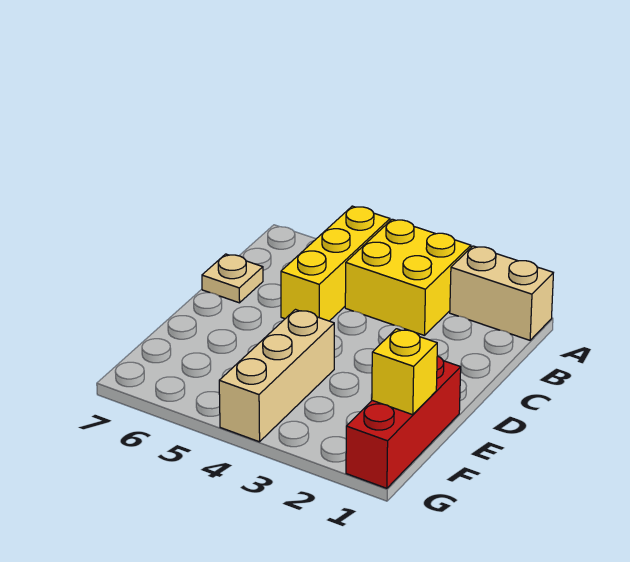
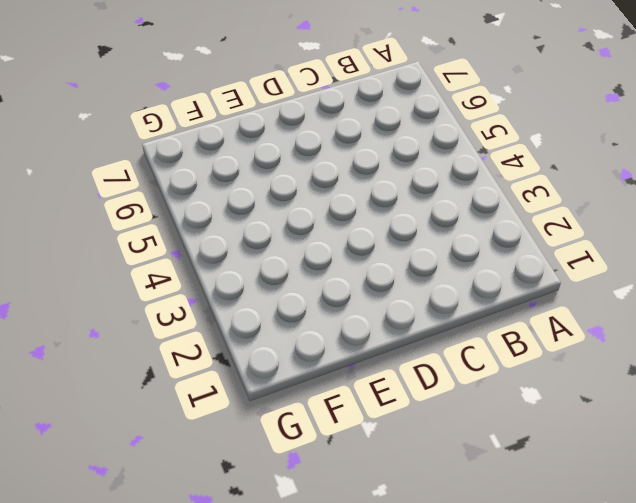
none -> tan brick A1:A2 level 1
none -> yellow brick A3:B4 level 1

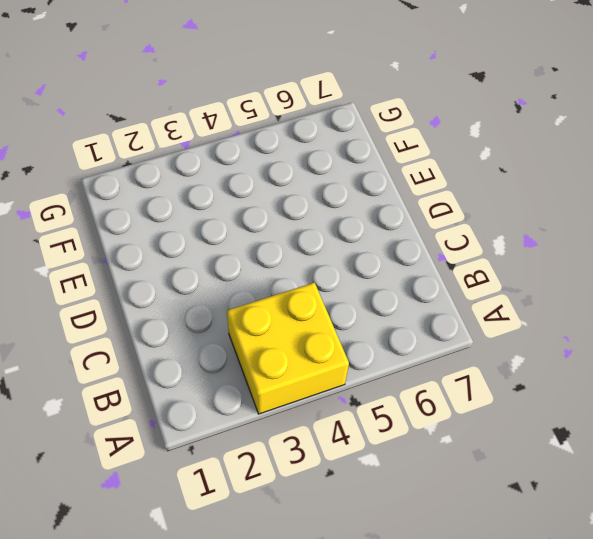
none -> tan brick A1:A2 level 1
none -> yellow brick A5:C5 level 1

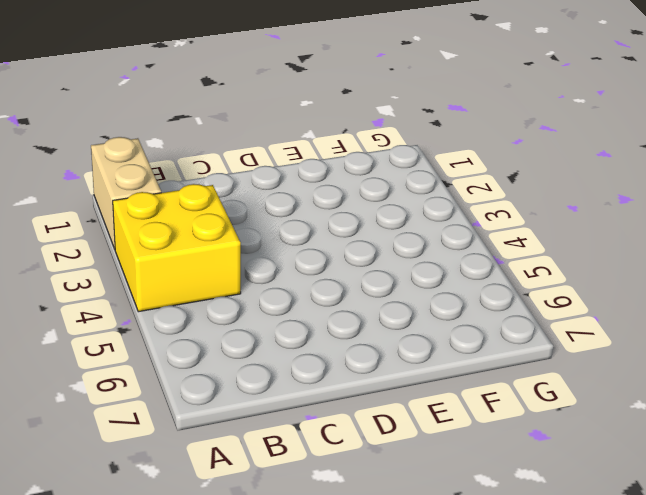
none -> yellow brick A5:C5 level 1
none -> tan plate C7 level 1

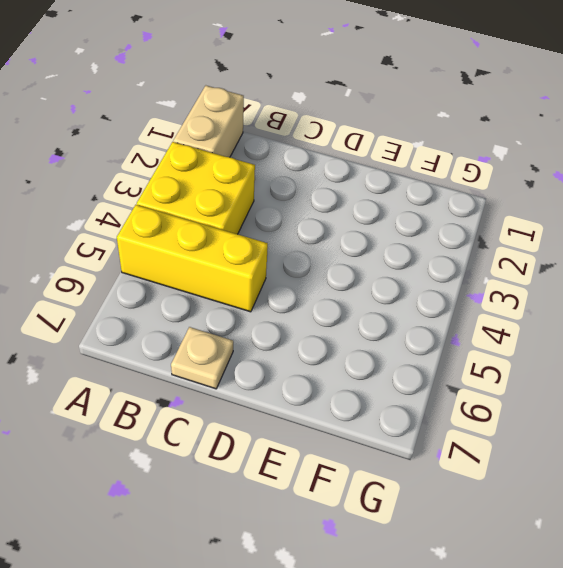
none -> red brick E1:G1 level 1
none -> tan brick E4:G4 level 1

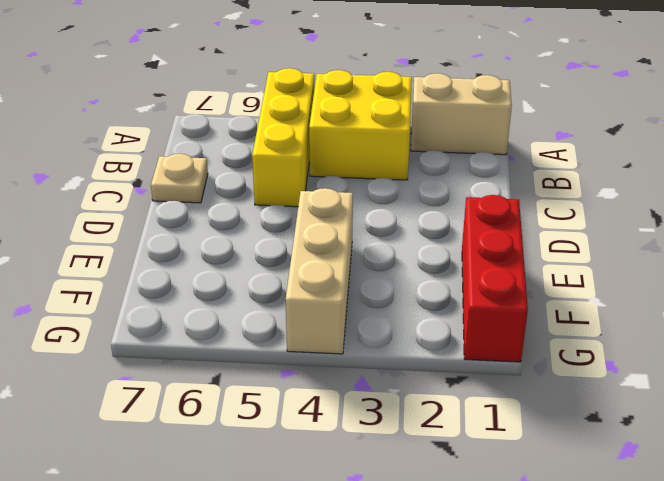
none -> yellow brick F1 level 2

